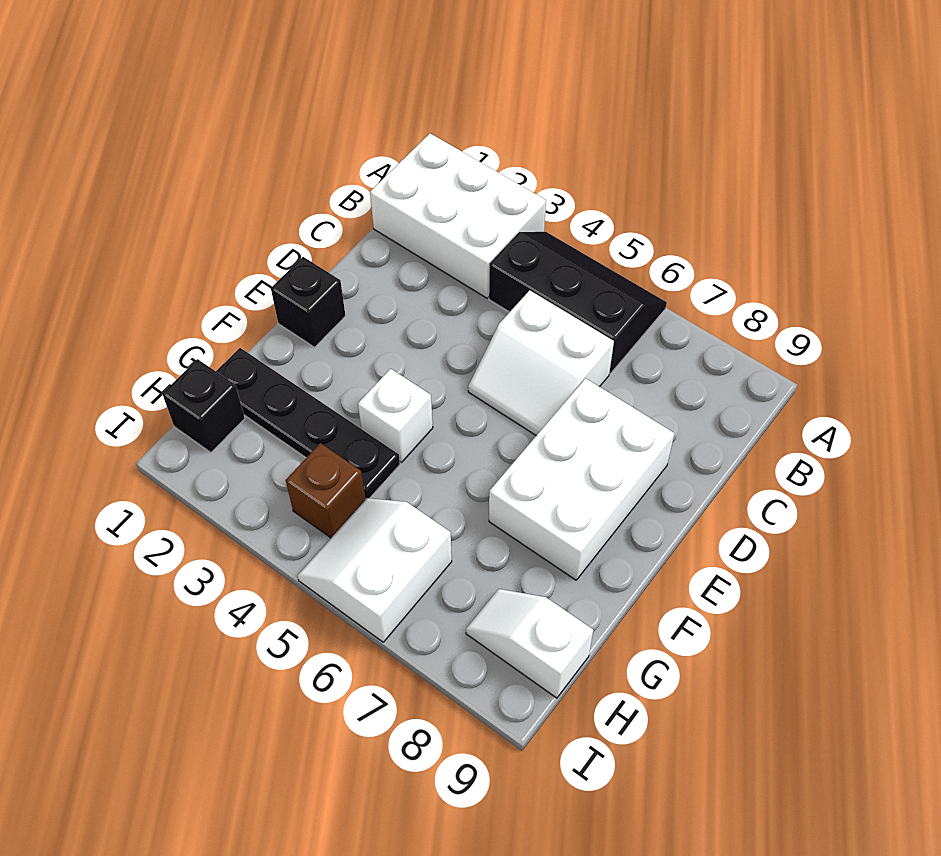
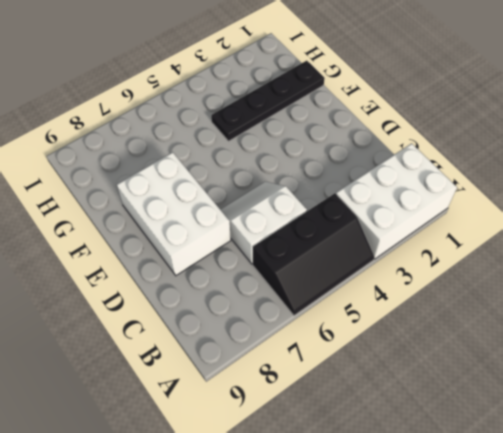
none -> black brick E1 level 1
none -> white brick F4 level 1

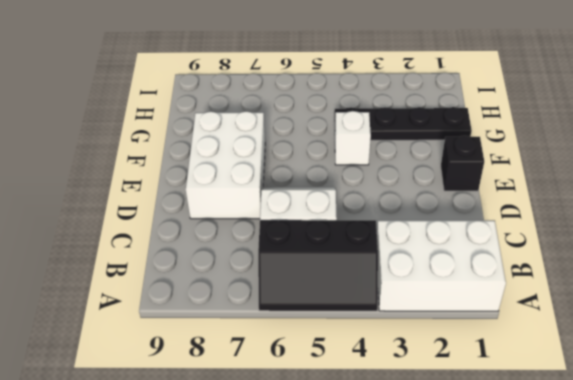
none -> black brick H1 level 1
none -> brown brick H4 level 1

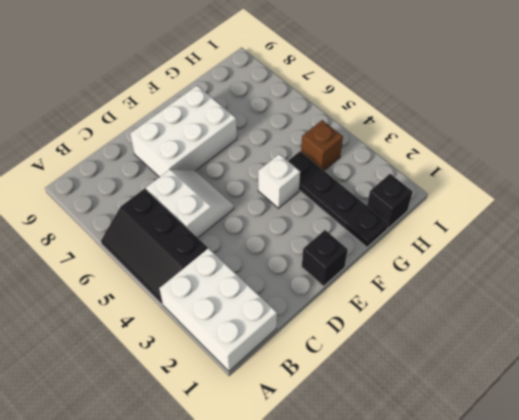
none -> white slope H5:I6 level 1 top 6
none -> white slope H8:H9 level 1 top 9

